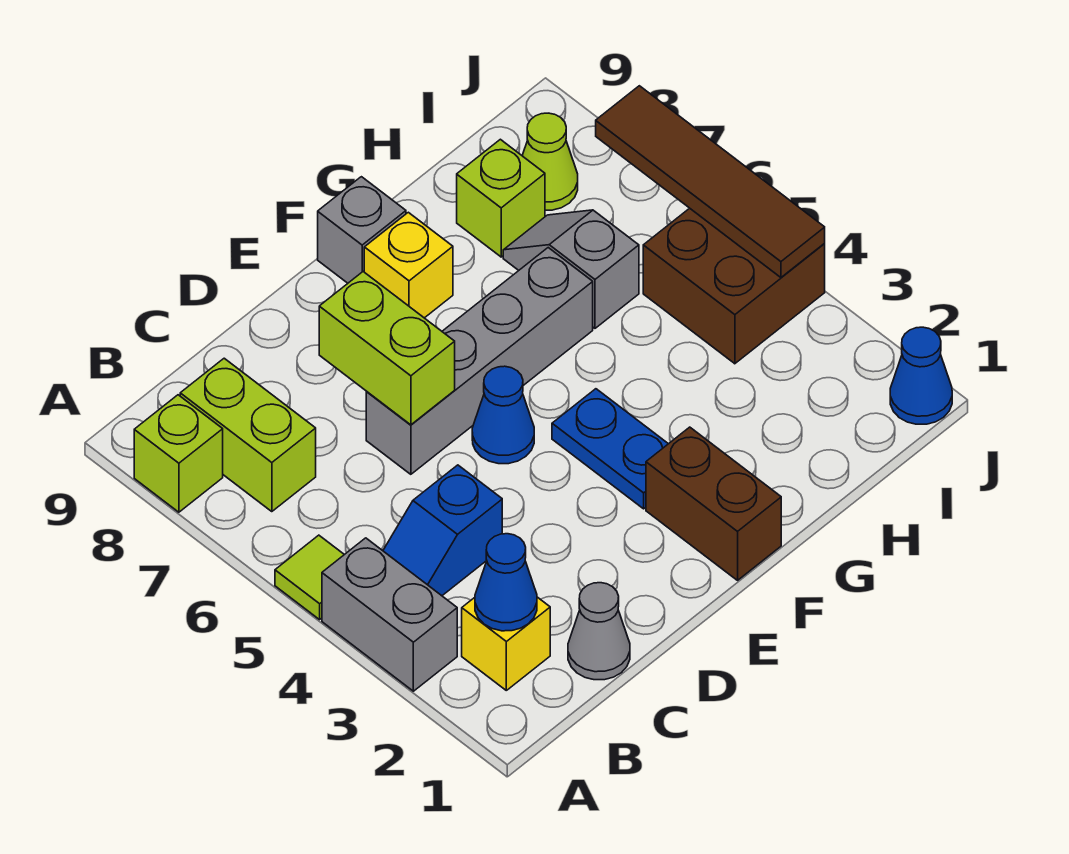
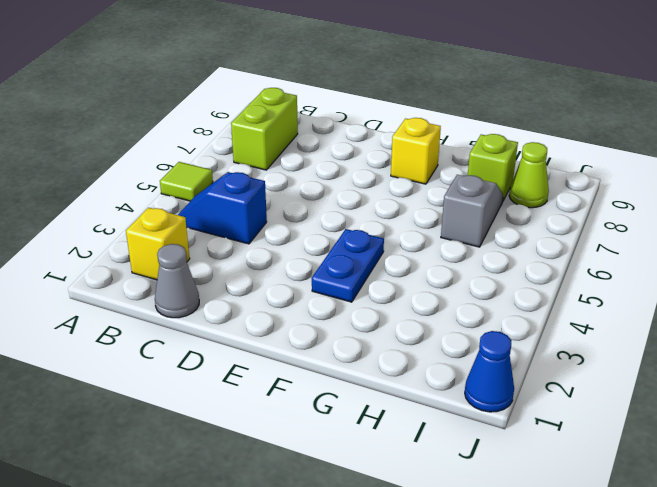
none -> grey brick A3:A4 level 1
none -> lime brick A8 level 1
none -> grey brick D6:G6 level 1

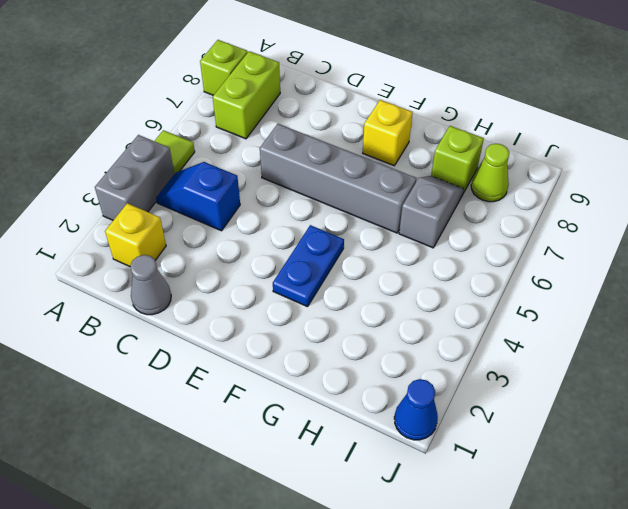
none -> blue cone E5 level 1
none -> brown brick F1:F2 level 1
none -> grey brick F9 level 1

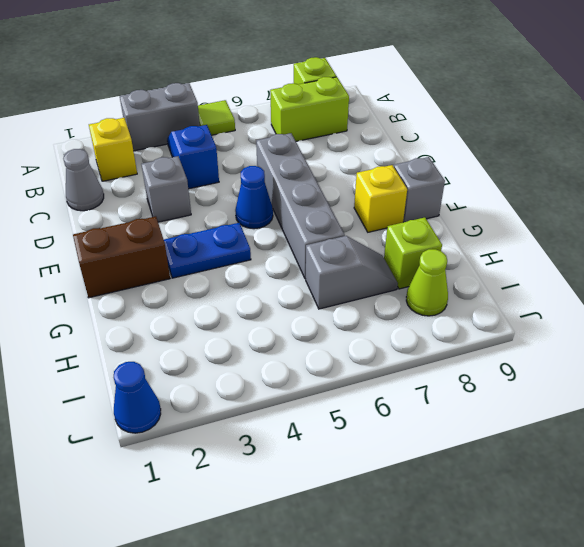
grey brick D3 level 1 -> none
none -> brown brick I4:J5 level 1
none -> blue cone B2 level 2
none -> lime brick D6:D7 level 2

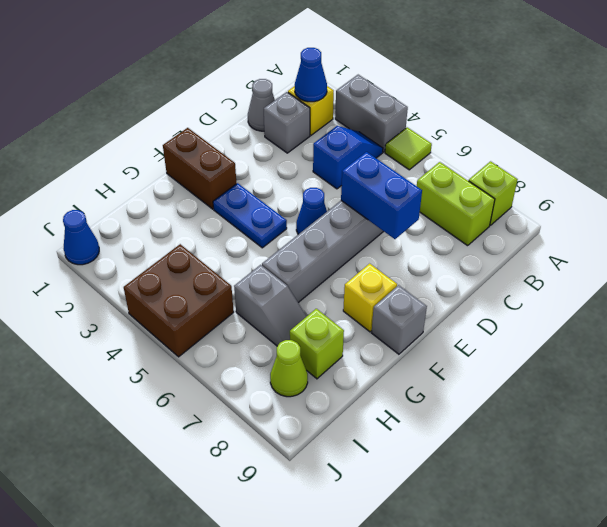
grey brick C2 level 1 -> none
blue brick D6:D7 level 2 -> lime brick D6:D7 level 2
none -> brown tile J4:J7 level 2

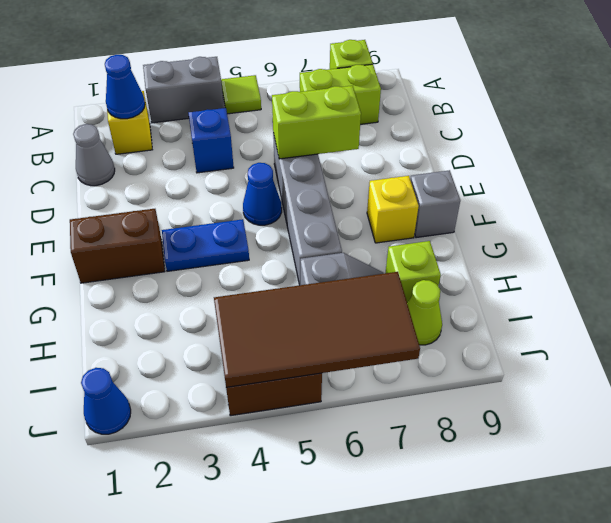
brown tile I4:J7 level 2 -> brown tile J4:J7 level 2

